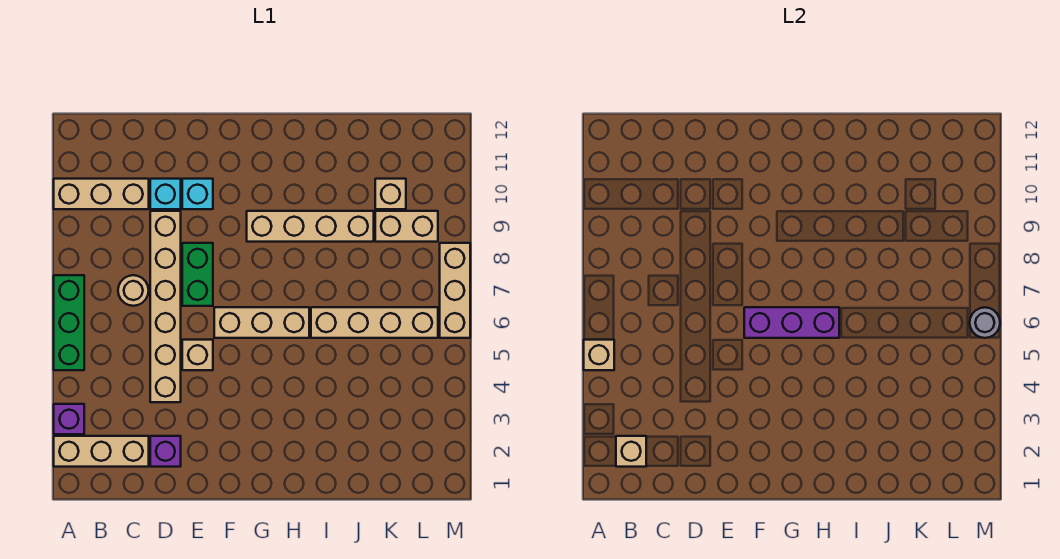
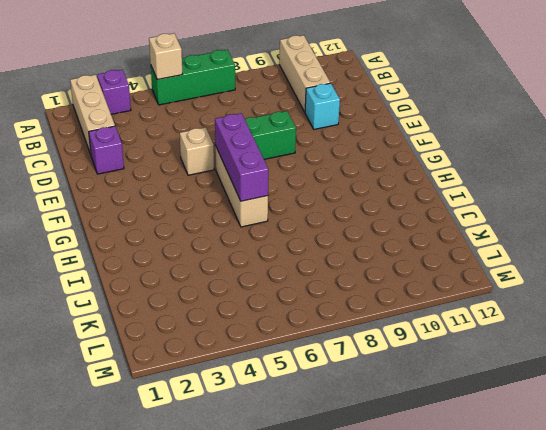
none -> tan round brick C7 level 1
none -> tan brick D4:D9 level 1
none -> cyan brick E10 level 1

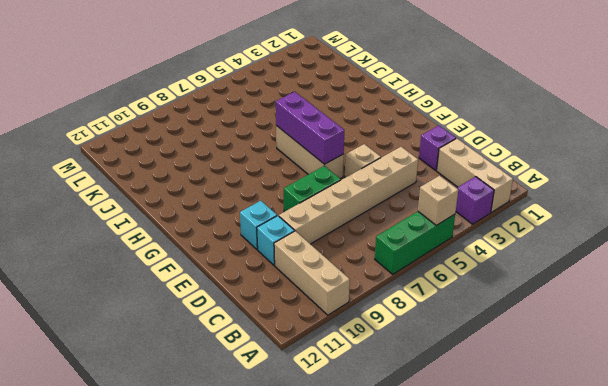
none -> tan round brick C7 level 1
none -> tan brick G9:J9 level 1
none -> tan brick I6:L6 level 1

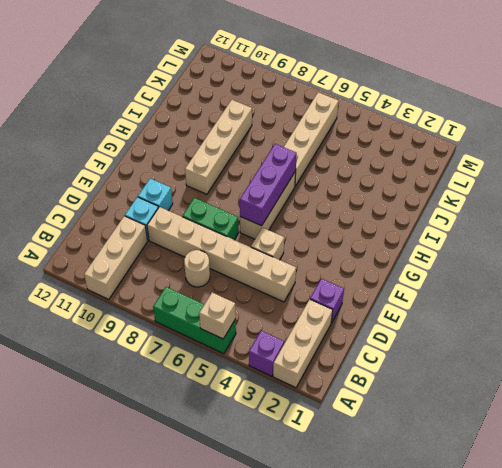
none -> tan brick K9:L9 level 1
none -> tan brick K10 level 1
none -> tan brick M6:M8 level 1

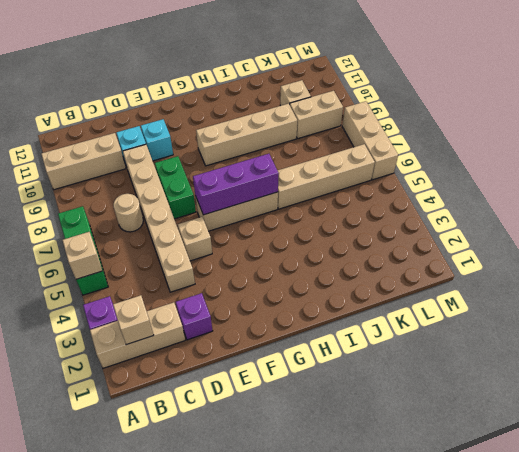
none -> grey round brick M6 level 2

